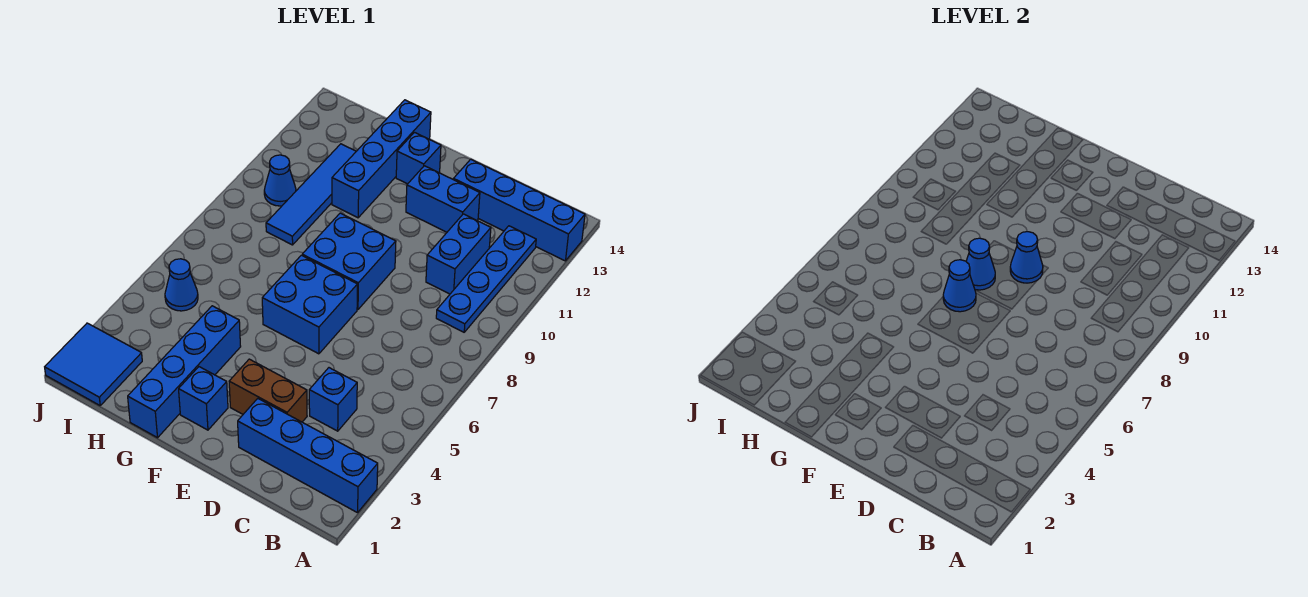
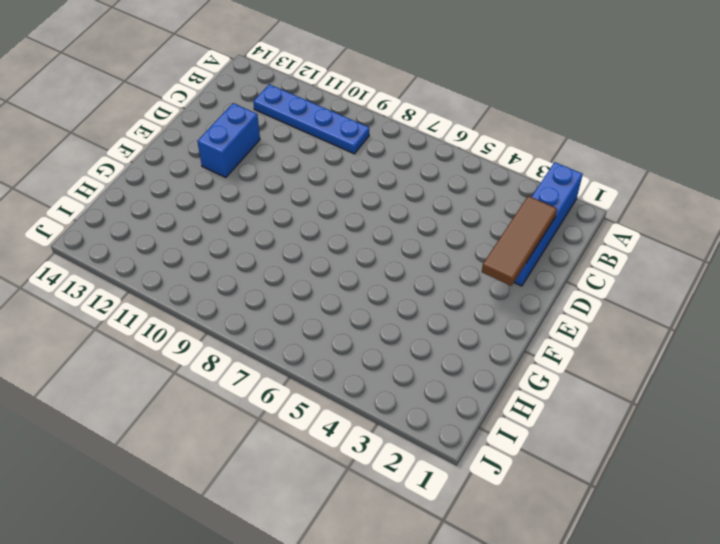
brown tile C2:E2 level 2 -> none
none -> blue brick A13:D13 level 1
none -> blue brick C4 level 1
none -> blue brick C10:C11 level 1

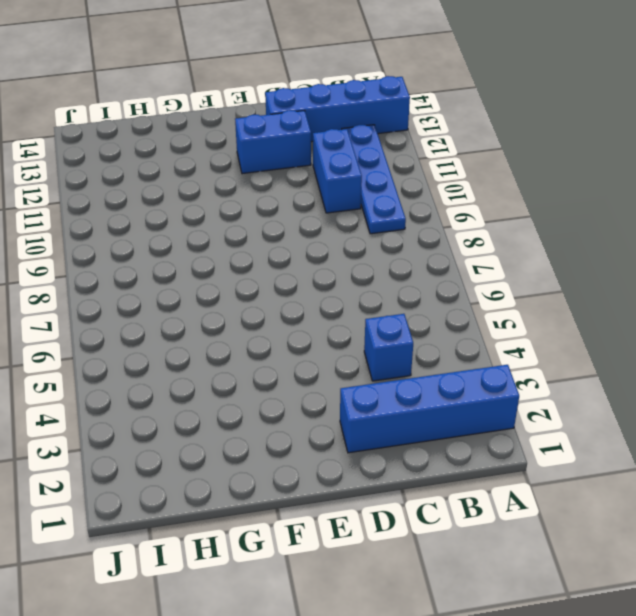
none -> brown brick D3:E3 level 1
none -> blue brick E6:F7 level 1
none -> blue brick E8:F9 level 1

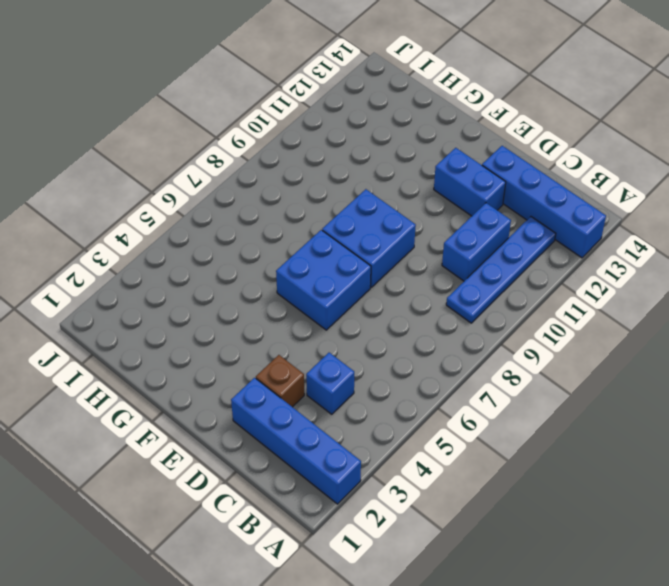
brown brick D3 level 1 -> brown brick D3:E3 level 1
none -> blue brick F2 level 1
none -> blue brick F13 level 1
none -> blue brick G1:G4 level 1

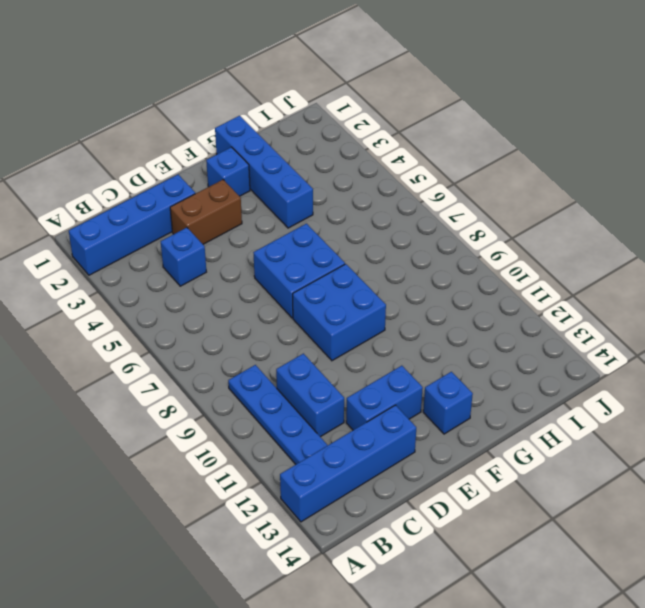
none -> blue brick G11:G14 level 1
none -> blue tile H9:H12 level 1
none -> blue tile I1:J2 level 1

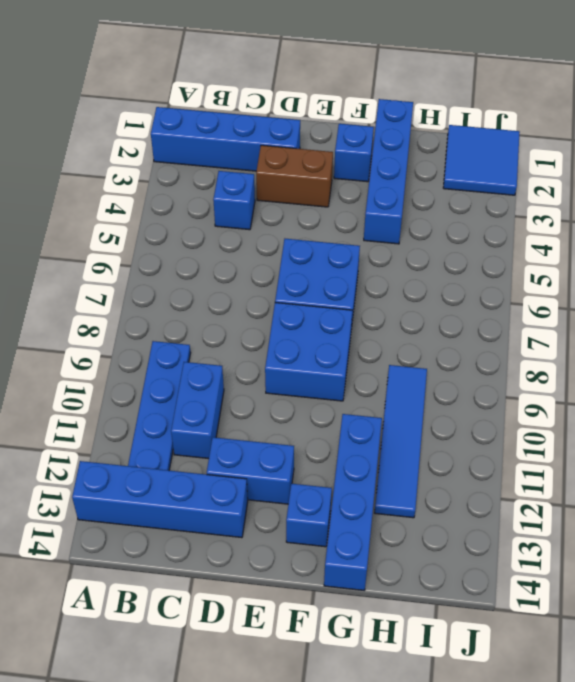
none -> blue cone I5 level 1
none -> blue cone I10 level 1
none -> blue cone E9 level 2

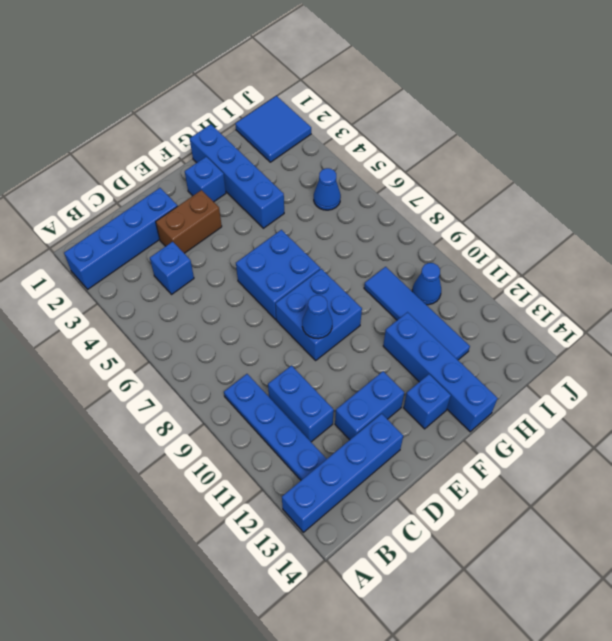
none -> blue cone F7 level 2
none -> blue cone F8 level 2

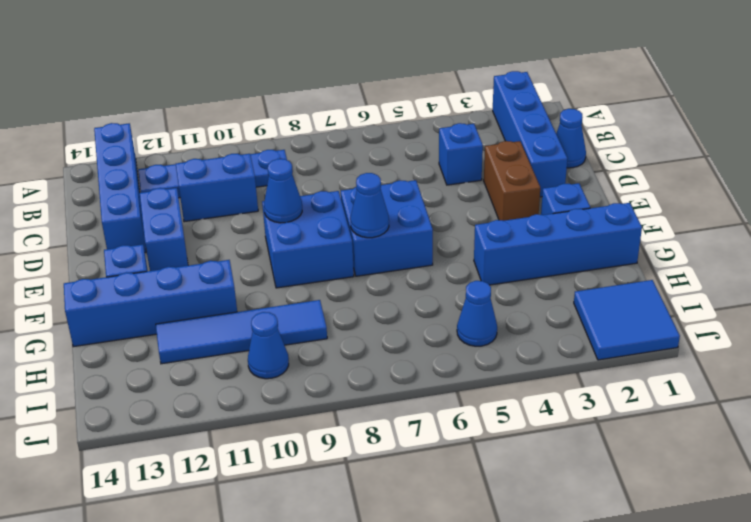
blue cone C1 level 1 -> blue cone F8 level 2

